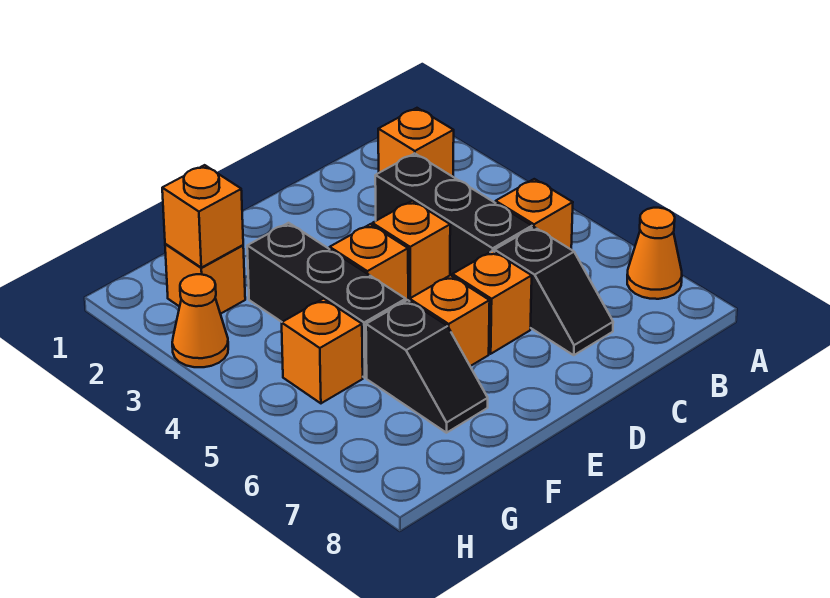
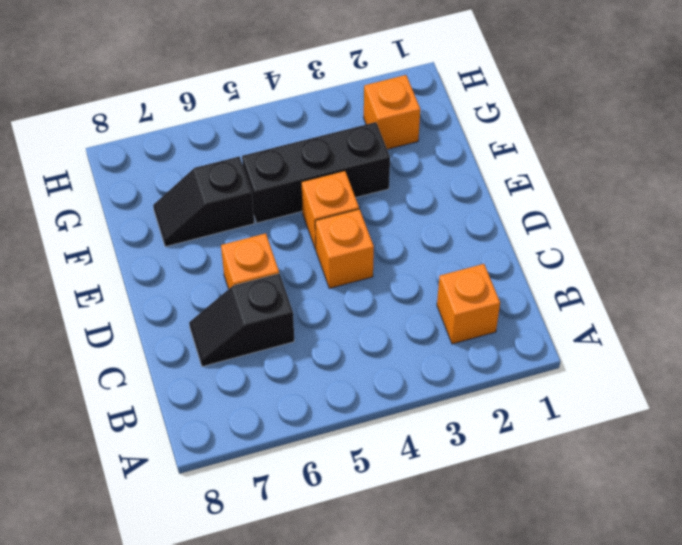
none -> orange cone A7 level 1
none -> orange brick B5 level 1
none -> black brick C3:C5 level 1

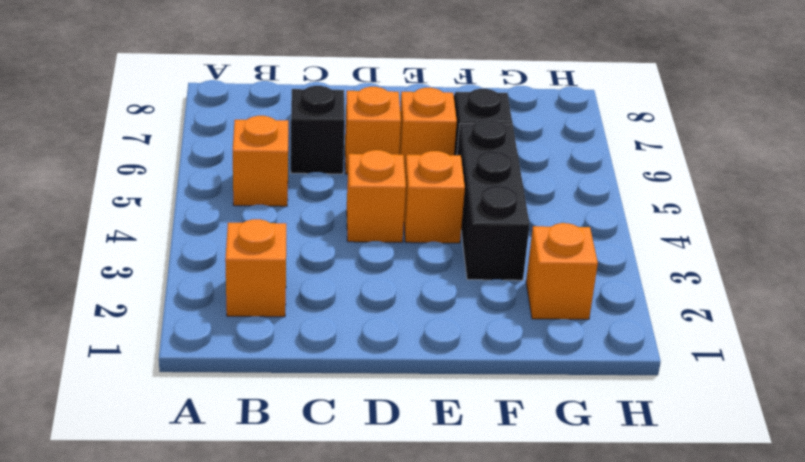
none -> orange cone A7 level 1
none -> black brick C3:C5 level 1
none -> orange brick G5 level 1

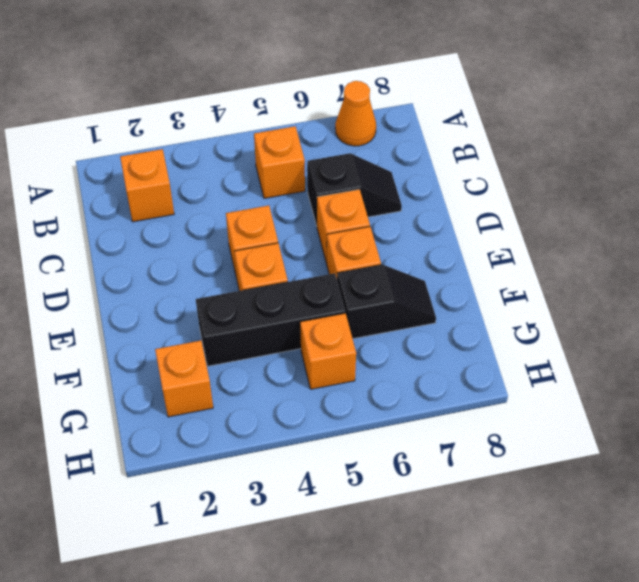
none -> black brick C3:C5 level 1
none -> orange cone H3 level 1
none -> orange brick G2 level 2

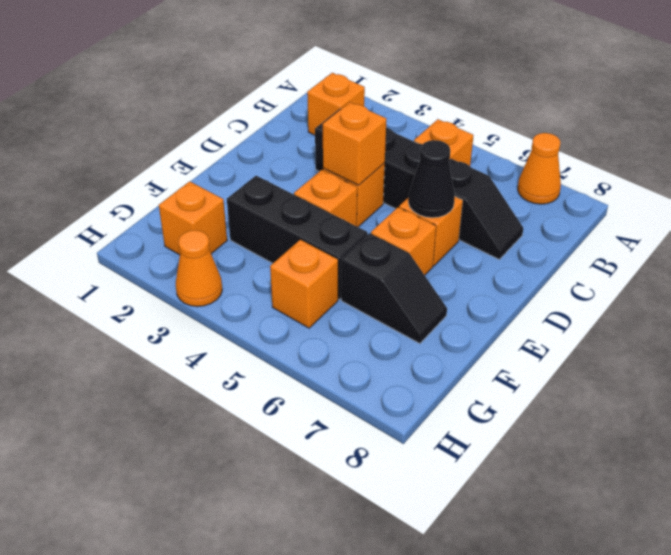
orange brick D4 level 2 -> orange brick G2 level 2
black cone D6 level 2 -> none

